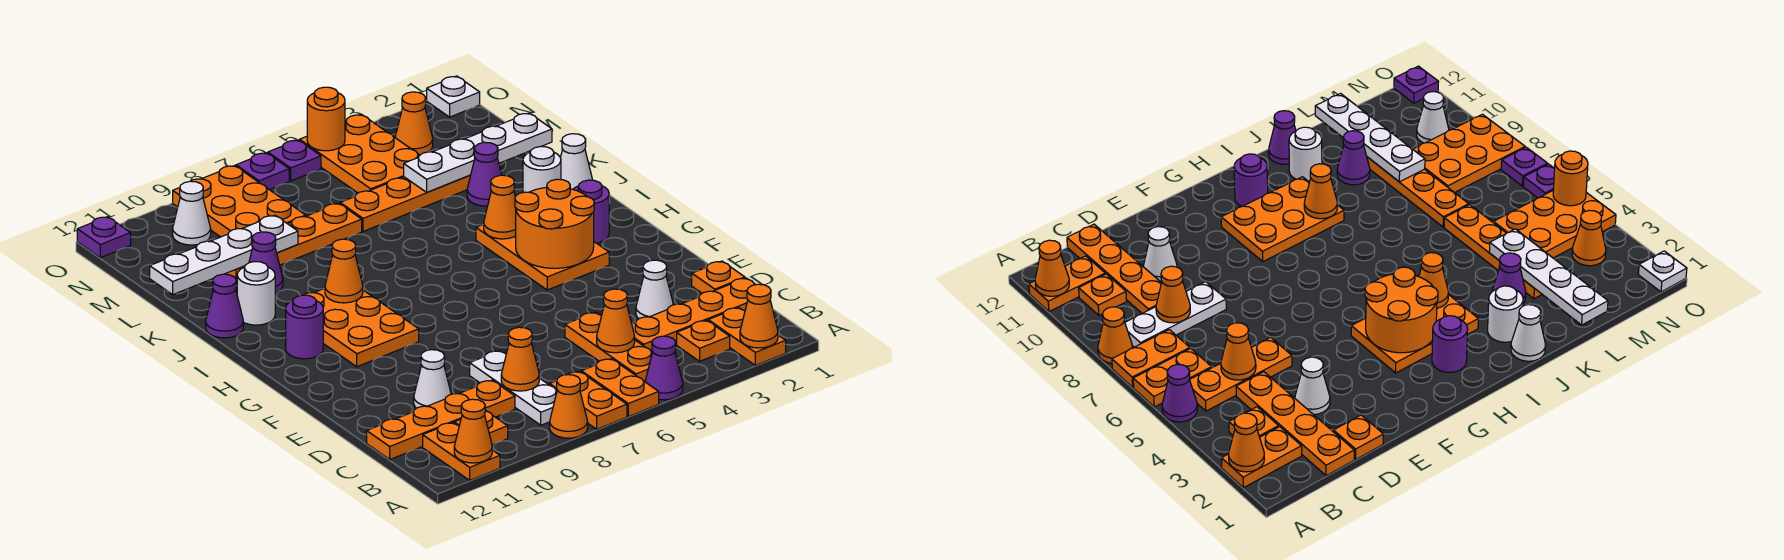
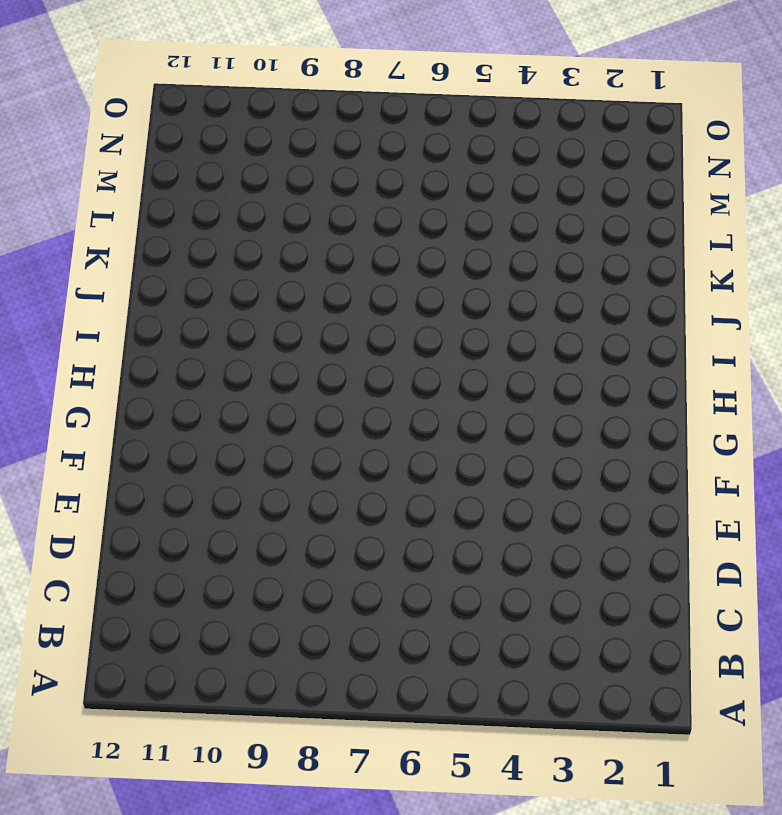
none -> orange plate A2:B2 level 1
none -> purple cone A5 level 1
none -> orange plate A6:B6 level 1
none -> orange plate A7:B7 level 1

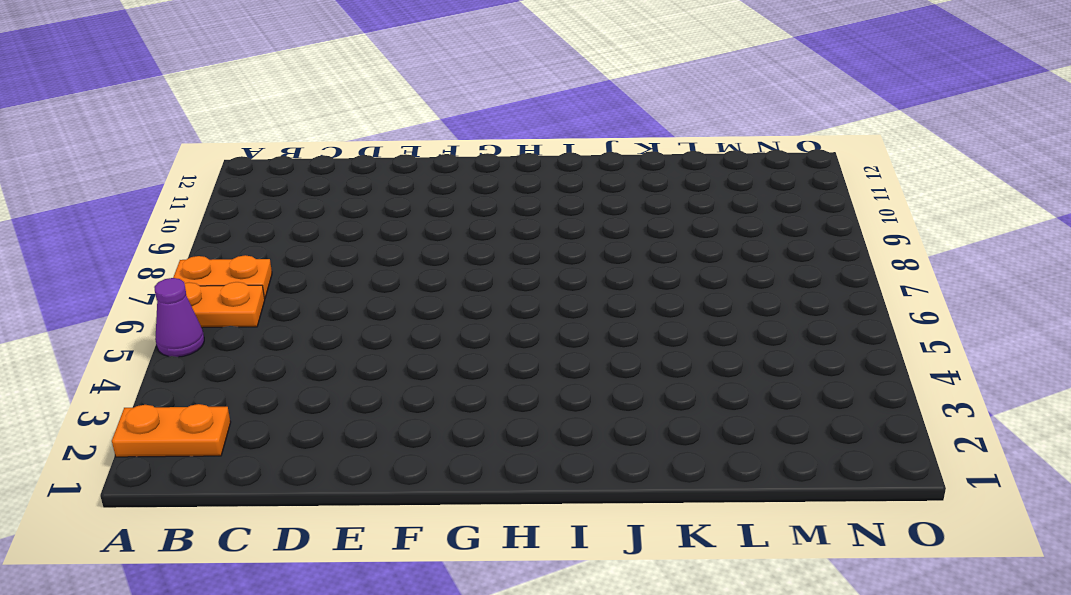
none -> orange cone A8 level 1
none -> orange plate A11:B11 level 1
none -> orange plate B3 level 1
none -> orange plate B5:D5 level 1

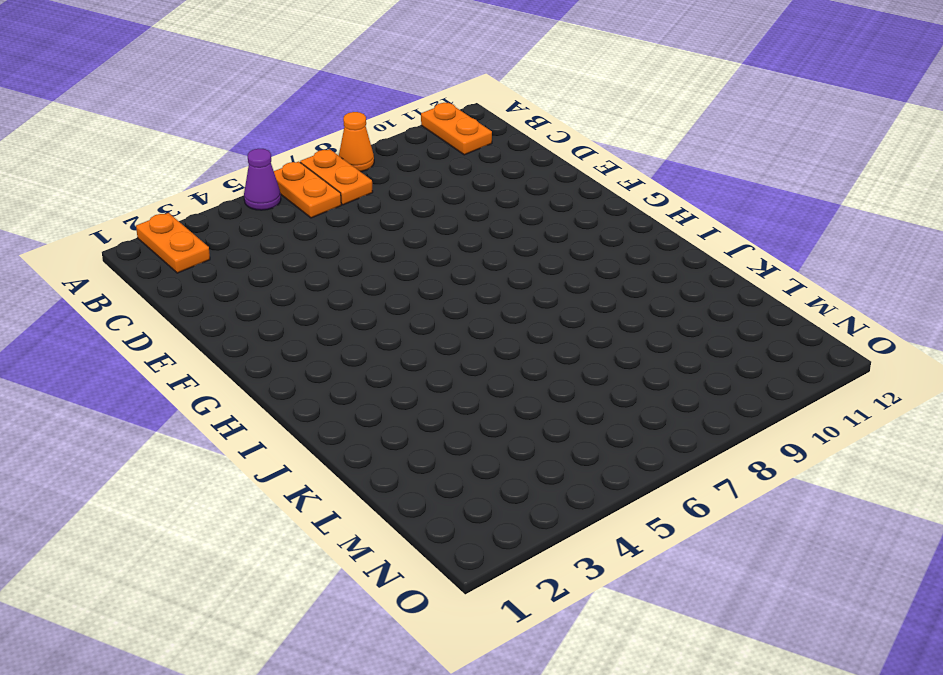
none -> orange plate B3 level 1
none -> orange plate B5:D5 level 1
none -> white plate B8:D8 level 1
none -> orange plate B10 level 1

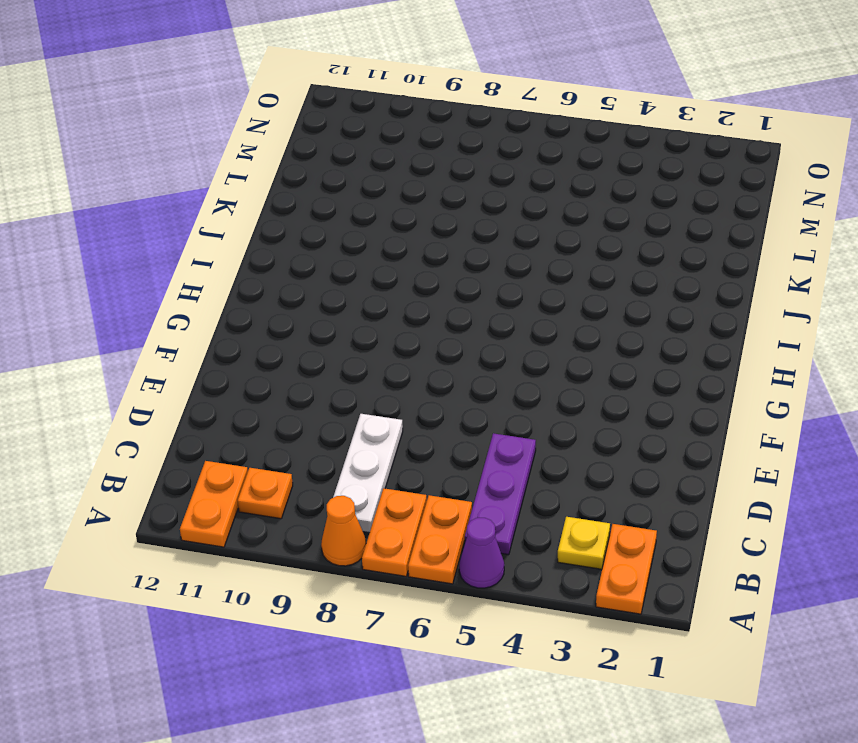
yellow plate B3 level 1 -> orange plate B3 level 1
purple plate B5:D5 level 1 -> orange plate B5:D5 level 1
none -> orange plate C1:C4 level 1
none -> orange plate C9:C12 level 1
none -> orange plate D1 level 1
none -> white cone D3 level 1

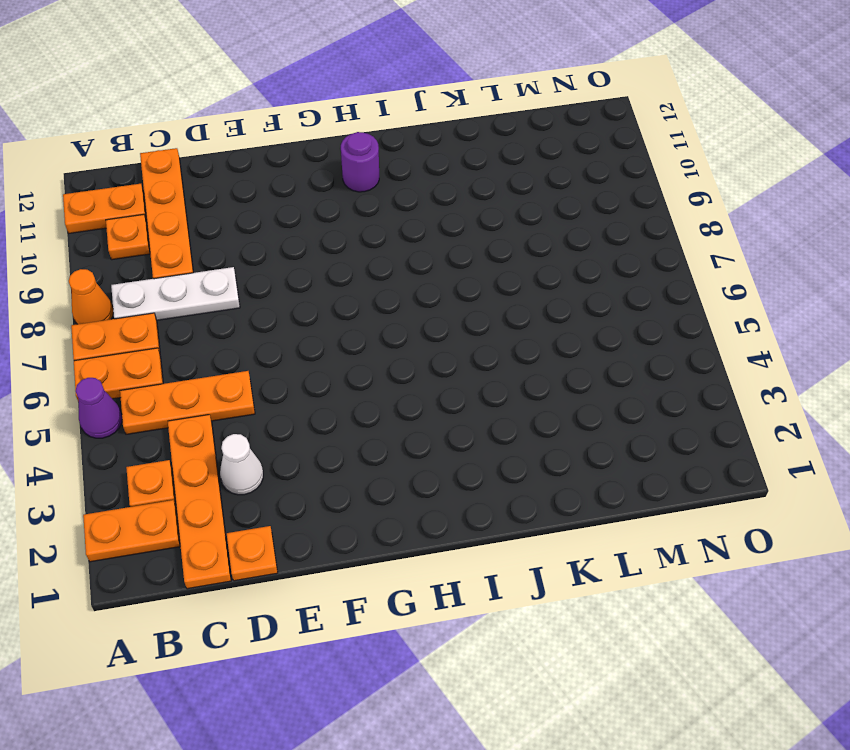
none -> white cone D10 level 1
none -> orange plate G3:I4 level 1
none -> orange plate G9:I10 level 1
none -> purple round brick H2 level 1

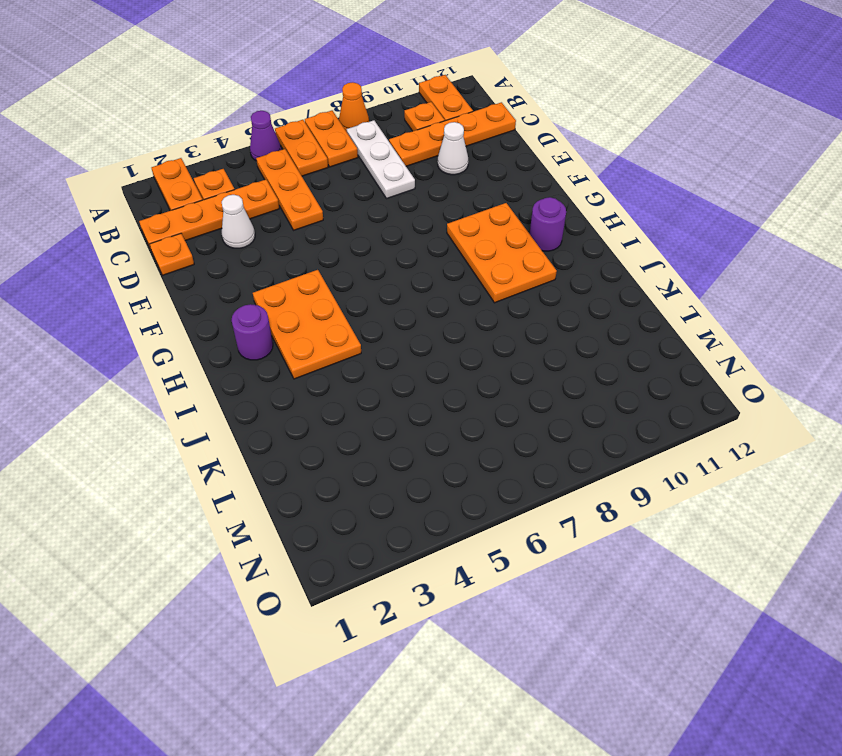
none -> white cone J1 level 1
none -> white round brick J2 level 1
none -> white round brick J11 level 1
none -> purple cone J12 level 1

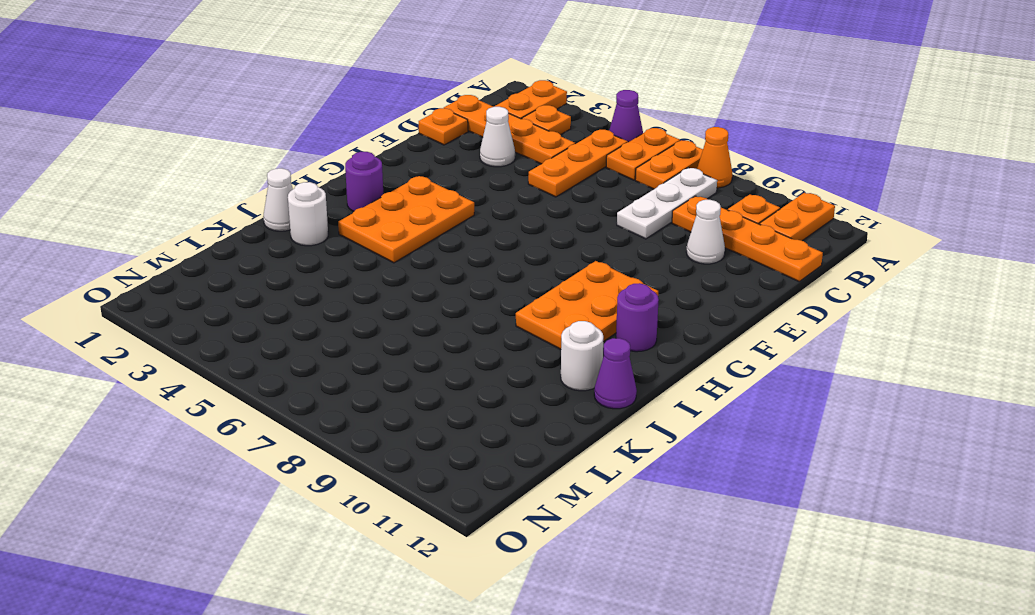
none -> purple cone K3 level 1
none -> purple cone K10 level 1
none -> orange plate L3:L6 level 1
none -> orange plate L7:L10 level 1

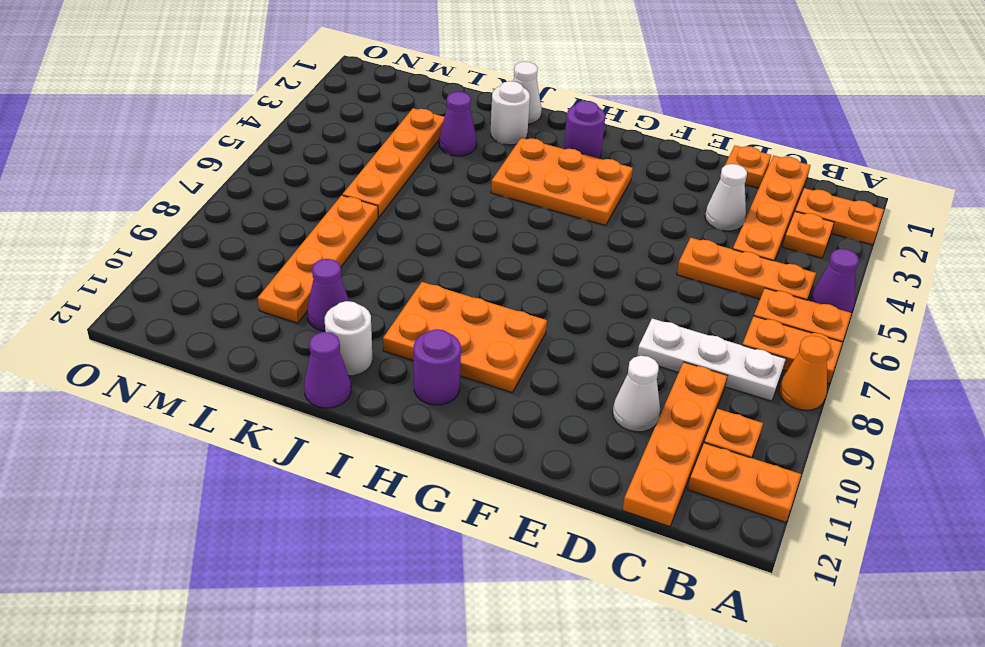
none -> orange plate M4:O5 level 1
none -> orange plate M8:O9 level 1
none -> orange cone N3 level 1
none -> white cone N10 level 1

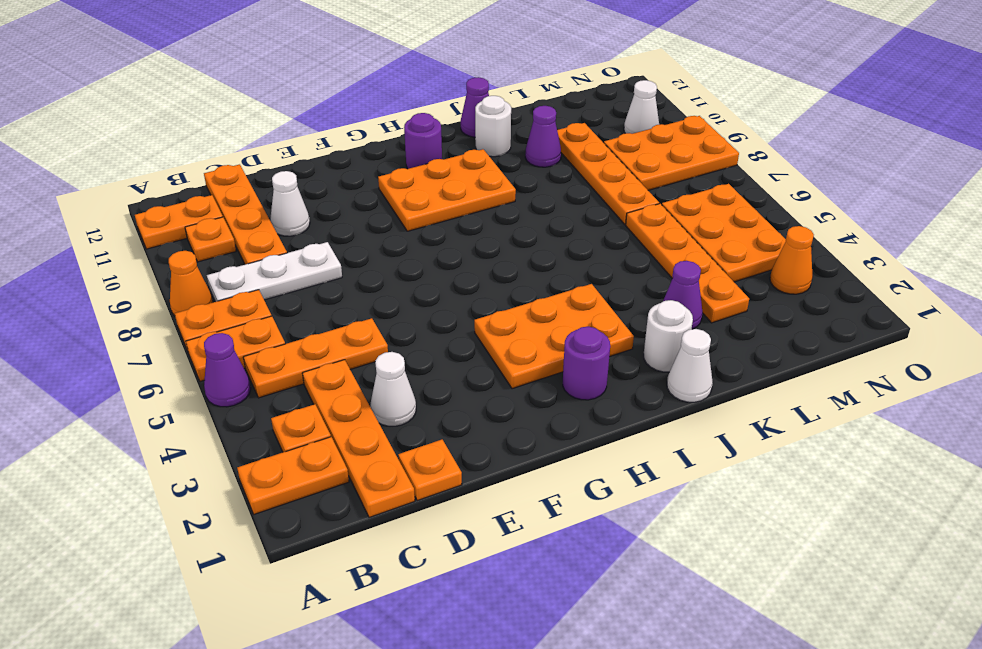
orange plate M4:N6 level 1 -> orange plate M4:O5 level 1
none -> white plate O1 level 1
none -> purple plate O6 level 1
none -> purple plate O7 level 1
none -> purple plate O12 level 1

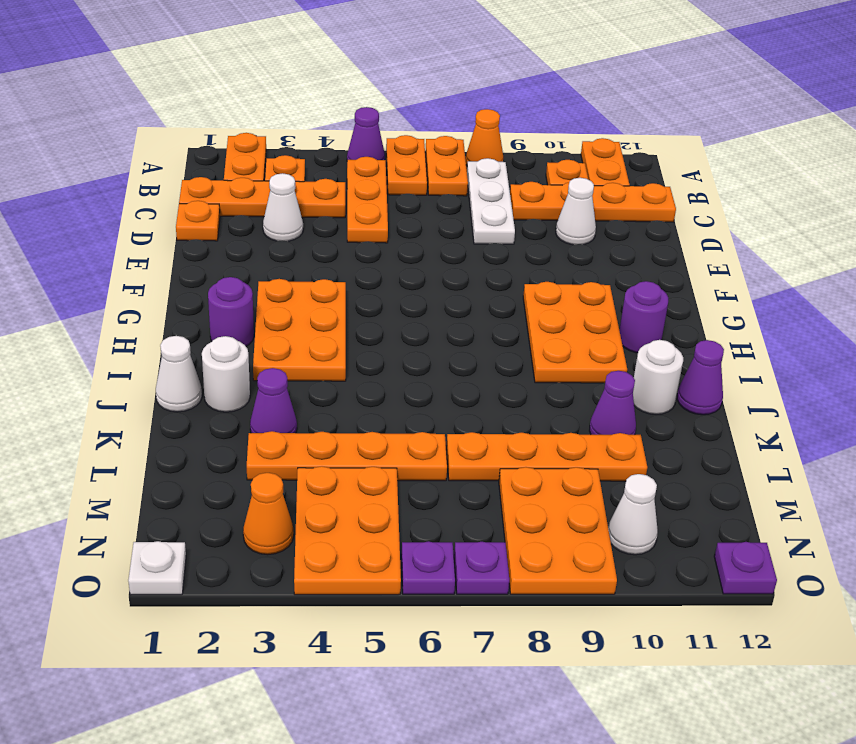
none -> orange cone A2 level 2
none -> orange cone A11 level 2
none -> orange cone C5 level 2
none -> orange cone C8 level 2

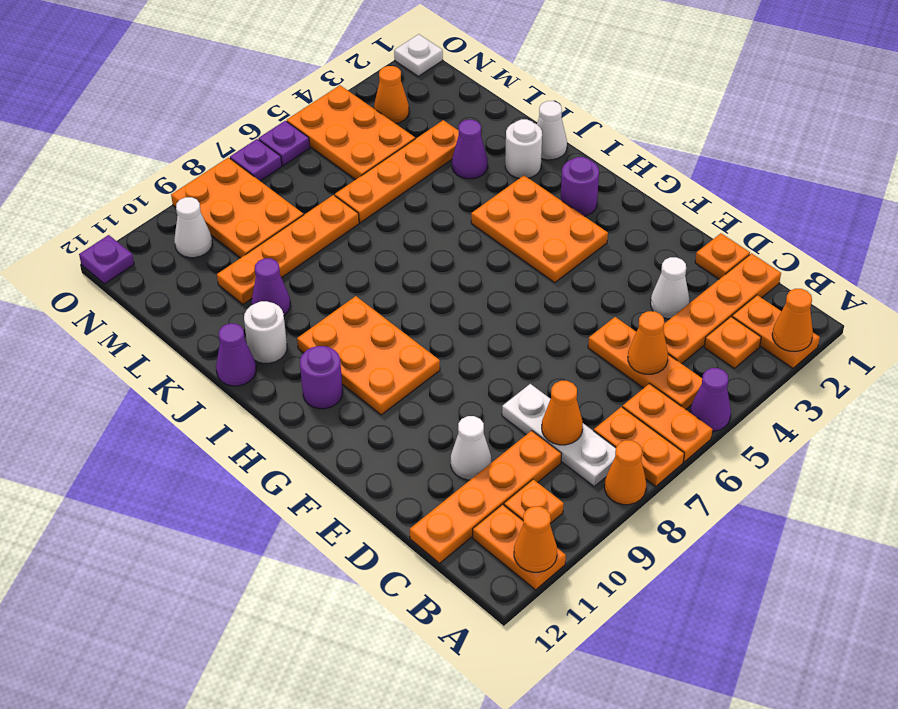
none -> orange round brick G3:H4 level 2
none -> orange cone I4 level 2
none -> orange cone I9 level 2
none -> white plate L1:L4 level 2

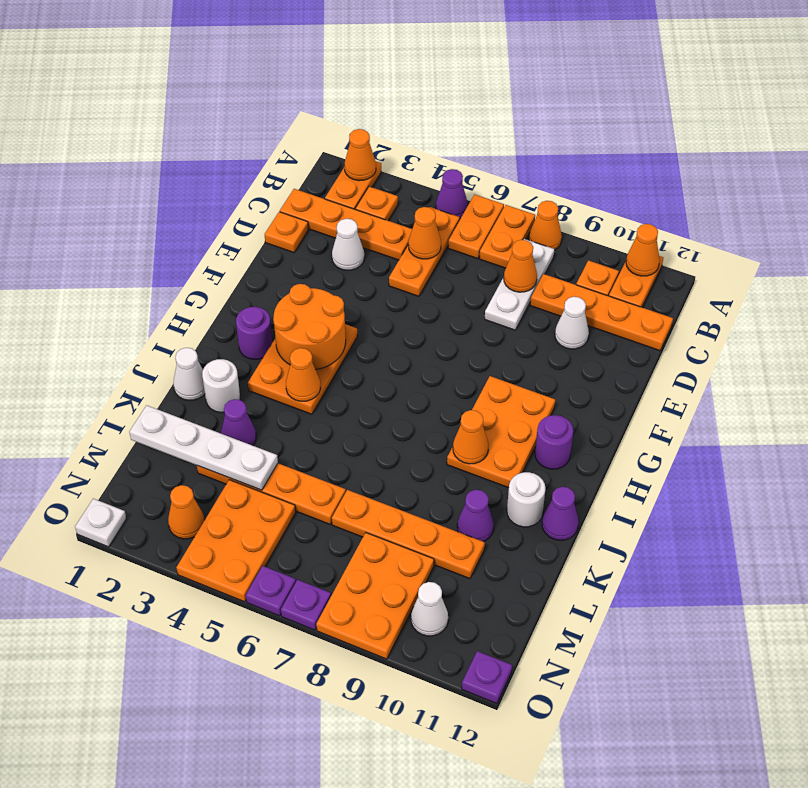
none -> white plate L9:L12 level 2
none -> orange round brick O5 level 2

